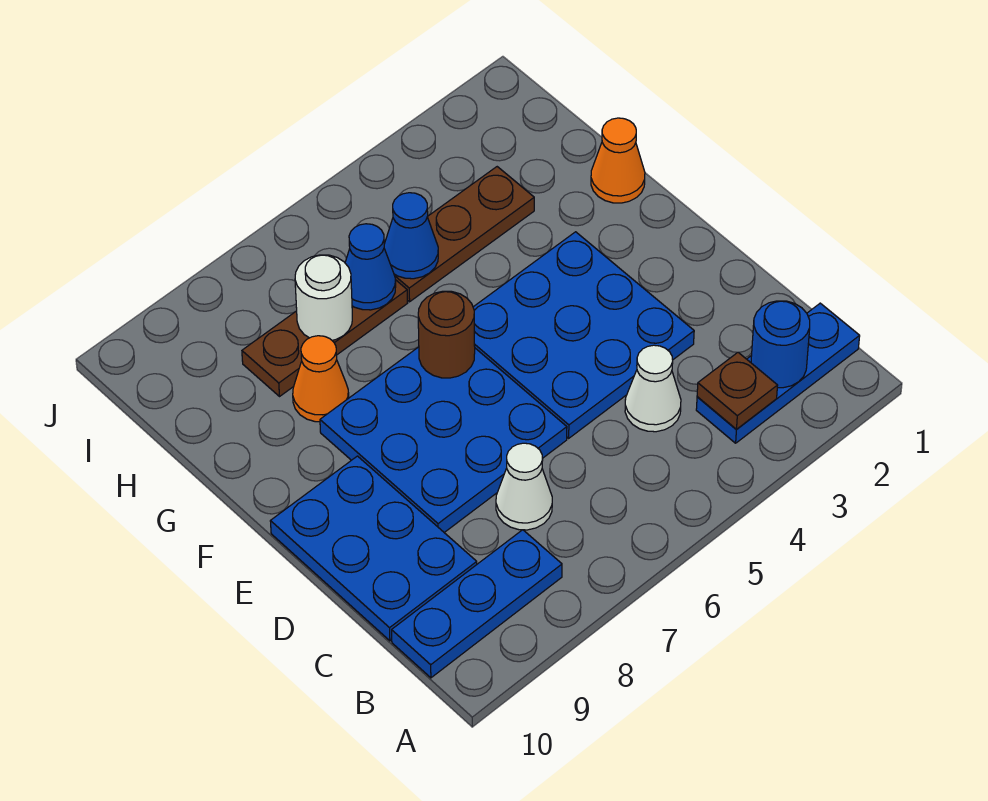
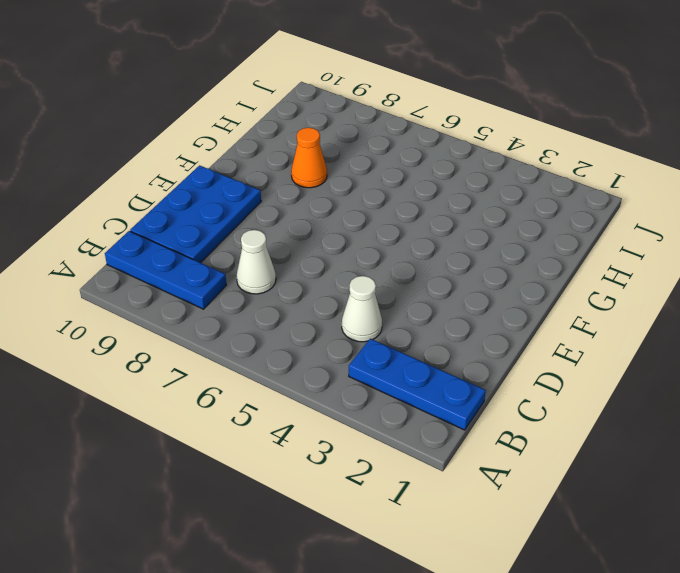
none -> blue plate D3:F5 level 1
none -> blue plate D6:F8 level 1
none -> orange cone G1 level 1

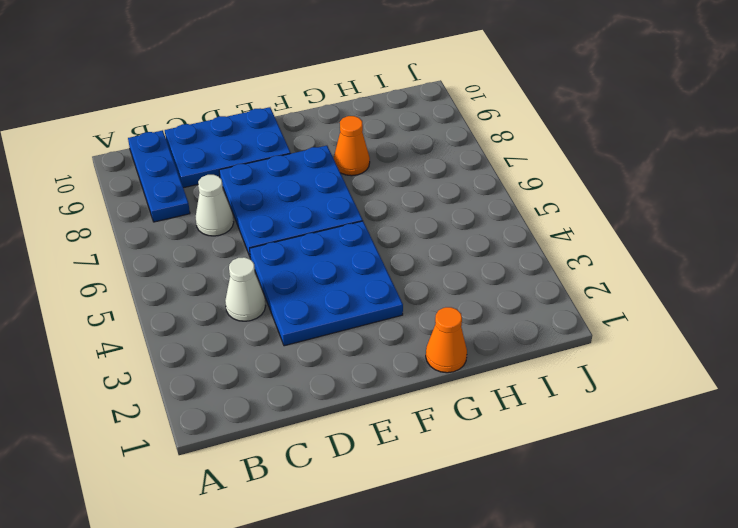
none -> blue plate B1:B3 level 1
none -> brown plate H3:H5 level 1
none -> brown plate H6:H8 level 1

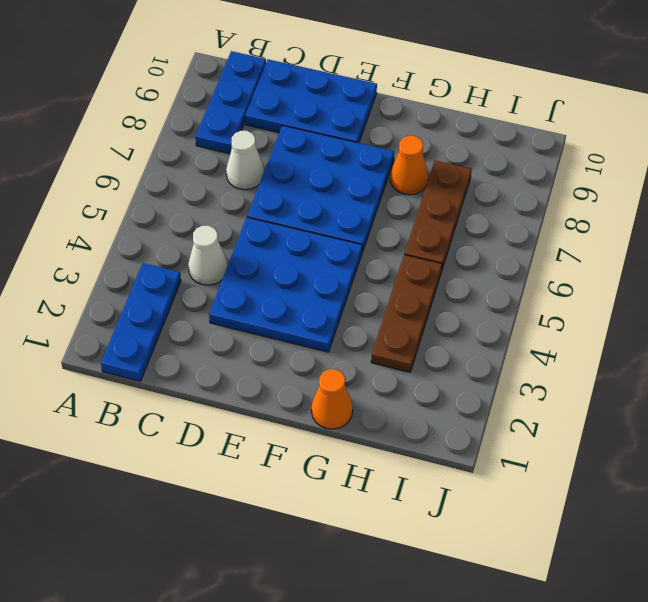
none -> blue round brick B2 level 2
none -> brown plate B3 level 2
none -> brown round brick F6 level 2

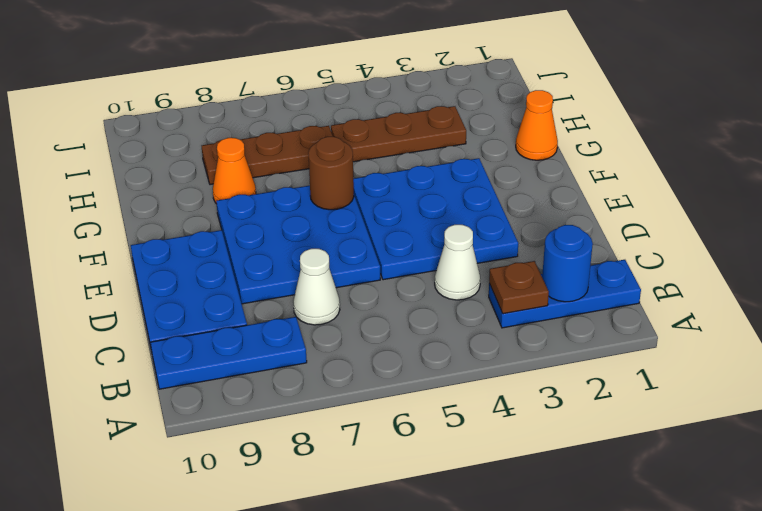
none -> blue cone H5 level 2
none -> blue cone H6 level 2
none -> white round brick H7 level 2

